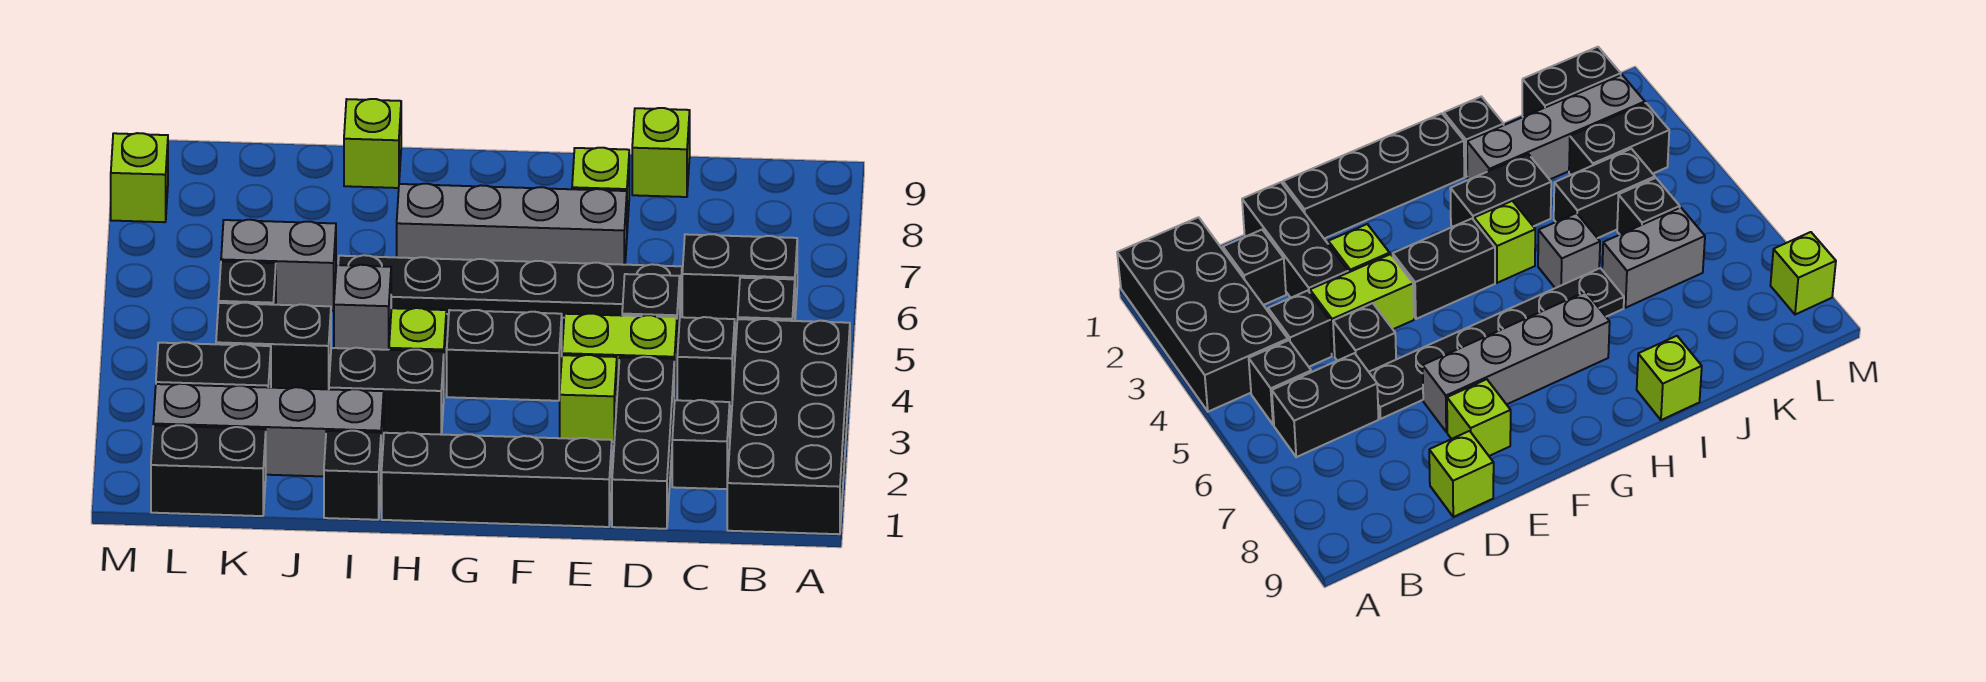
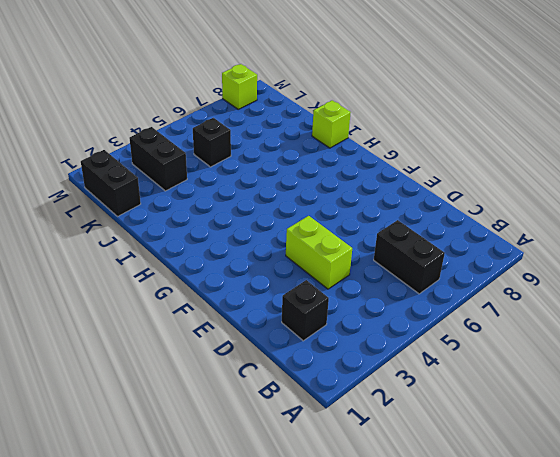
none -> black brick A1:B4 level 1
none -> black brick B5 level 1
none -> black brick C4 level 1

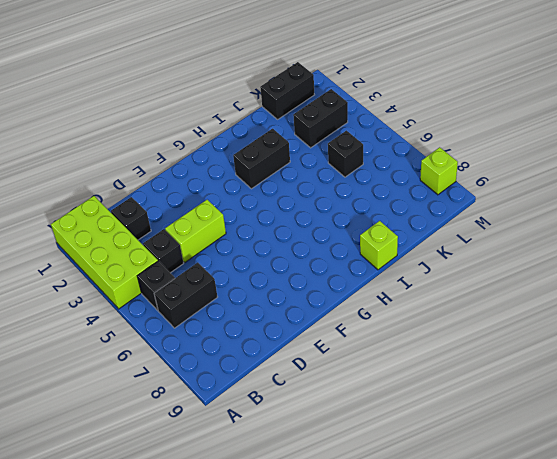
lime brick A1:B4 level 1 -> black brick A1:B4 level 1
none -> black brick D1:D3 level 1
none -> black brick D5 level 1
none -> black plate D6:I6 level 1

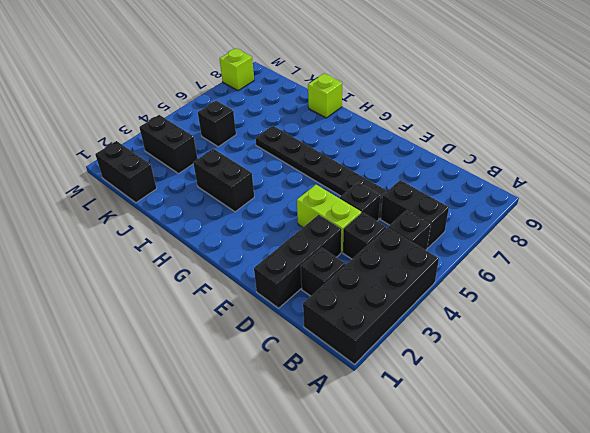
none -> lime brick D9 level 1
none -> black brick E1:H1 level 1
none -> lime brick E3 level 1

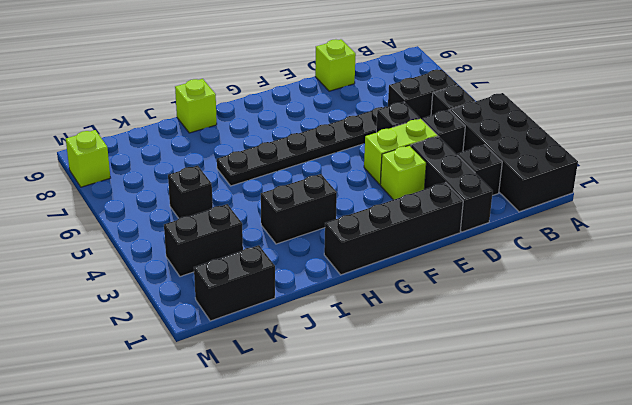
none -> grey brick E7:H7 level 1
none -> lime brick E8 level 1
none -> black brick F4:G4 level 1

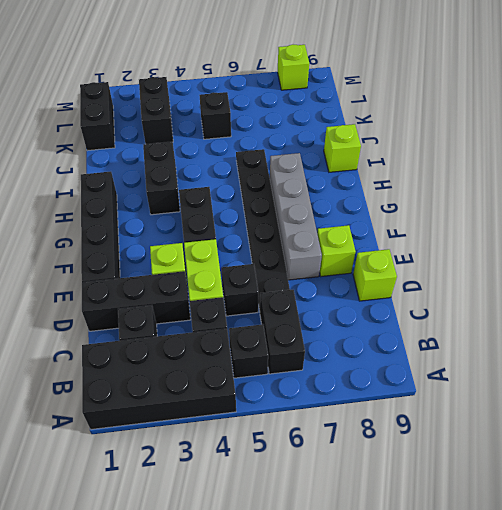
none -> lime brick H4 level 1
none -> black brick I1 level 1
none -> grey brick I2:L2 level 1

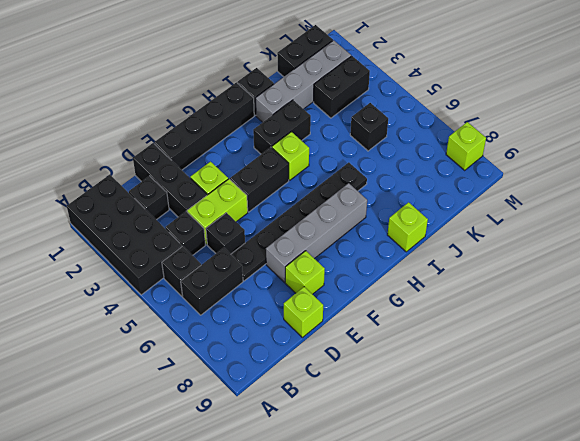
none -> grey brick I5 level 1
none -> black brick J4:K4 level 1
none -> grey brick J6:K6 level 1

